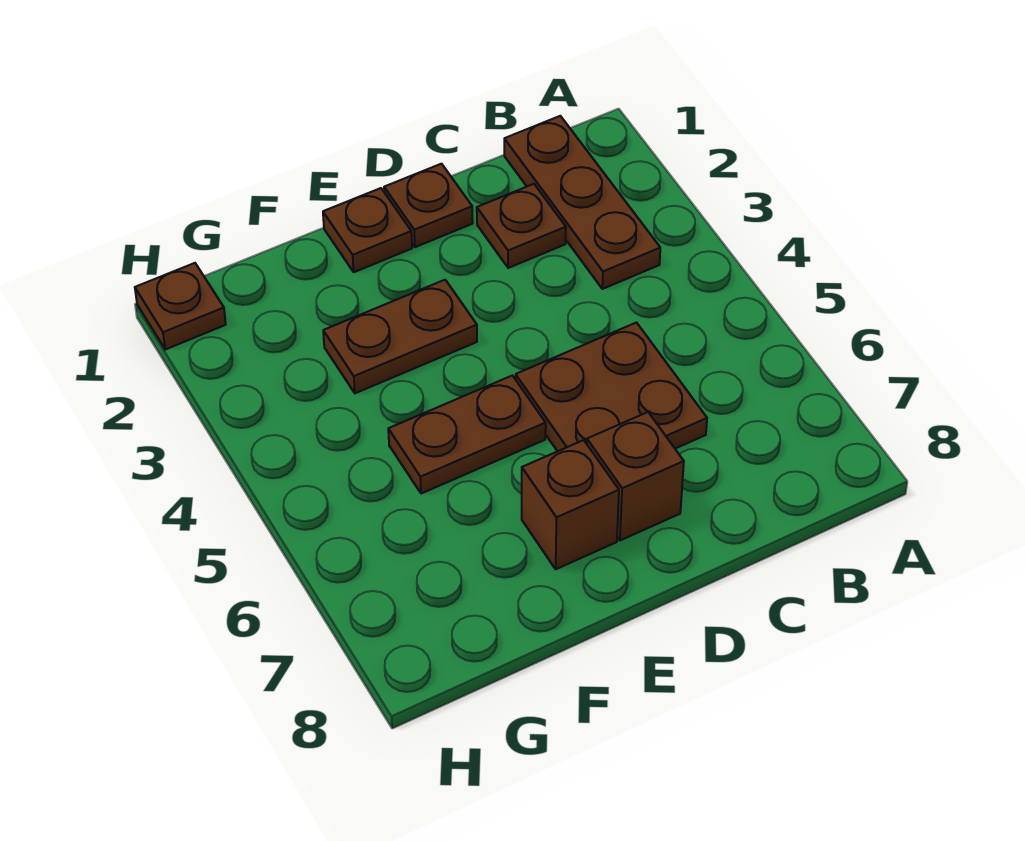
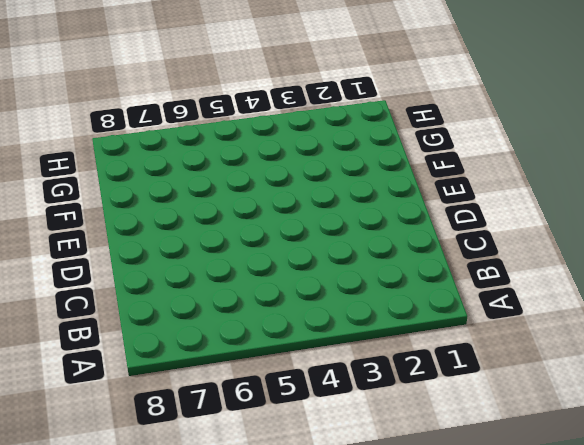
none -> brown plate B1:B3 level 1
none -> brown plate C2 level 1

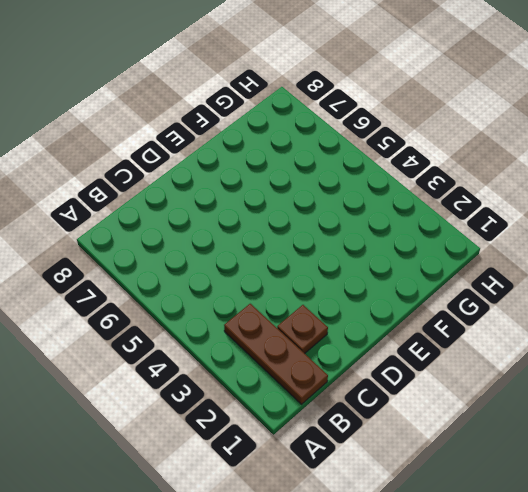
none -> brown plate C5:D6 level 1
none -> brown plate D1 level 1

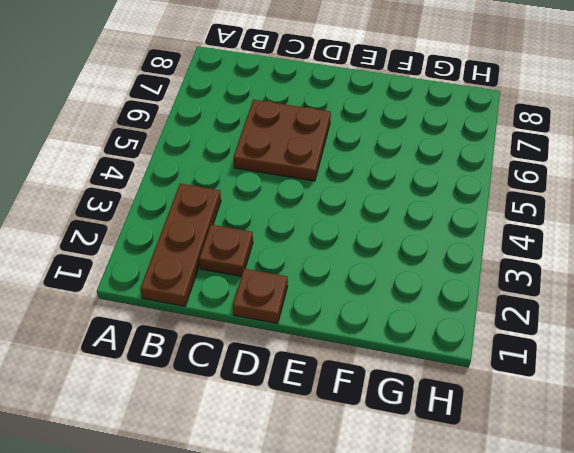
none -> brown brick D7 level 1
none -> brown plate E1 level 1

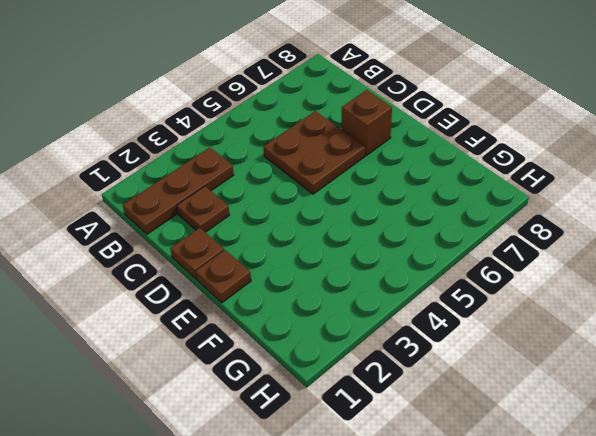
none -> brown plate E3:F3 level 1
none -> brown plate E5:F5 level 1

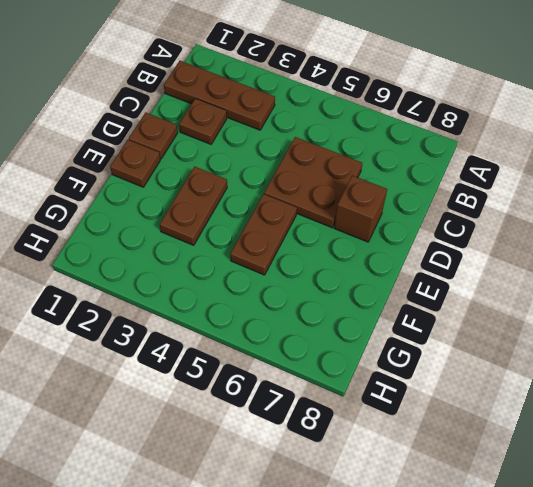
none -> brown brick E7 level 1
none -> brown plate H1 level 1

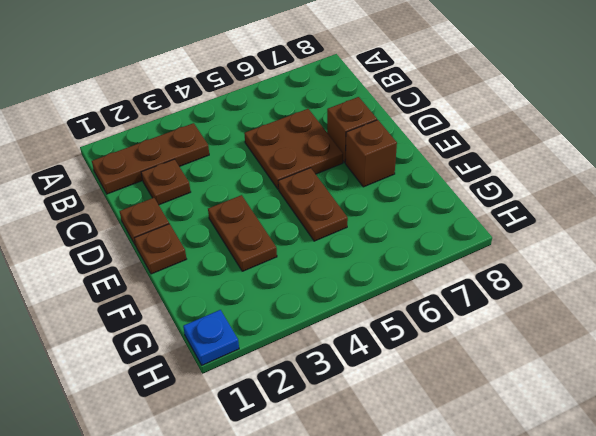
blue plate H1 level 1 -> brown plate H1 level 1

